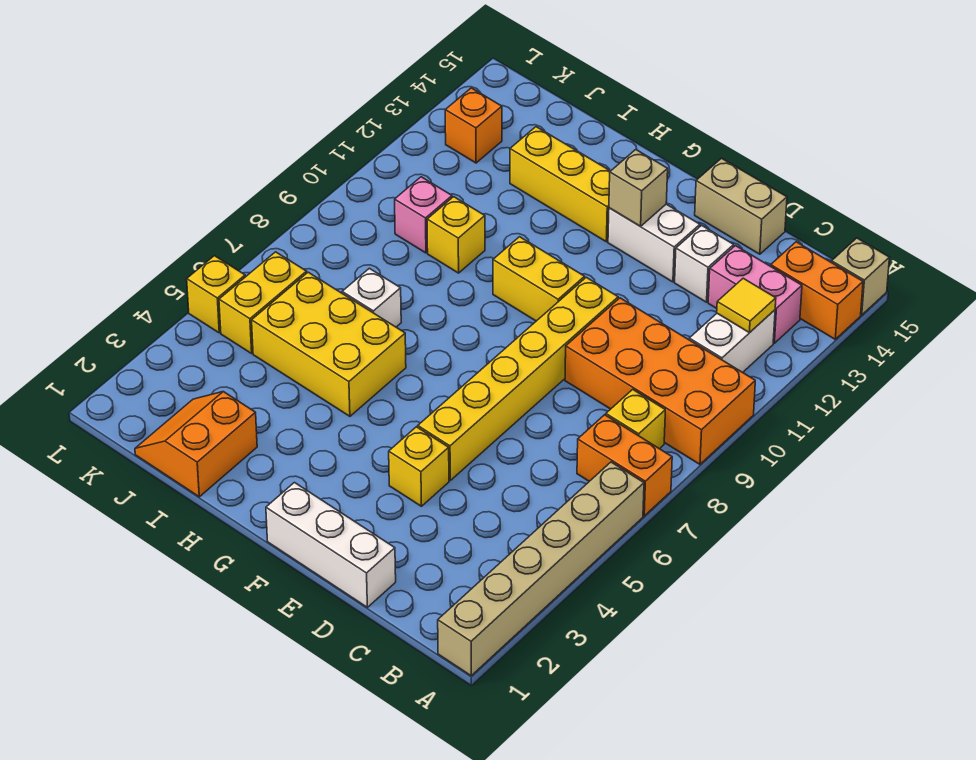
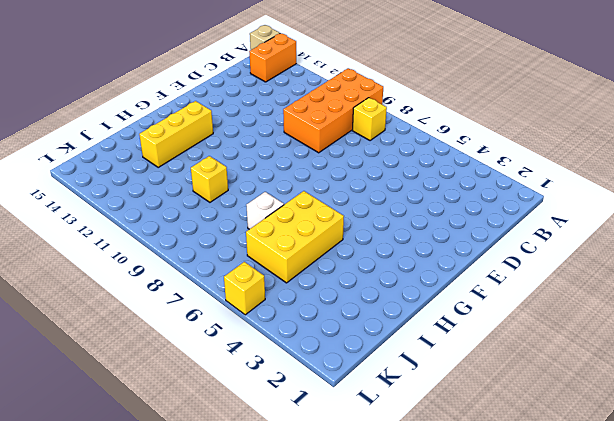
none -> tan brick A1:A6 level 1
none -> orange brick A7:B7 level 1
none -> white brick B11:B12 level 1

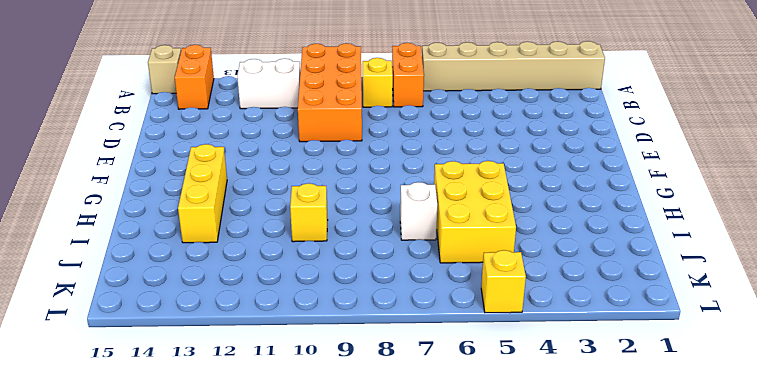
none -> pink brick B13:C13 level 1
none -> white brick D1:F1 level 1
none -> white brick D13 level 1

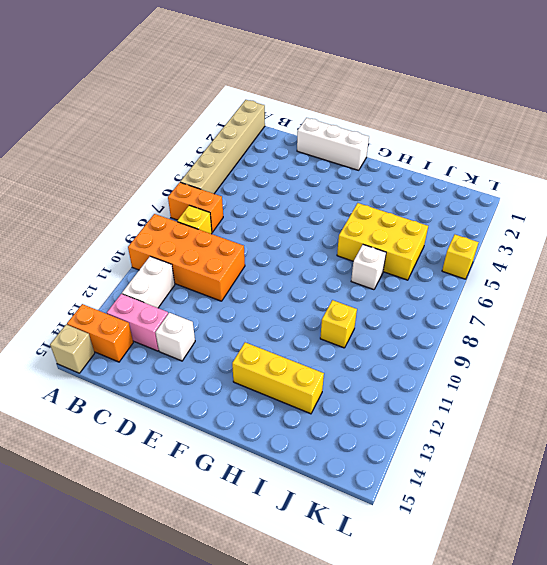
none -> tan brick D15:E15 level 1
none -> yellow brick E4 level 1
none -> yellow brick E5:E10 level 1

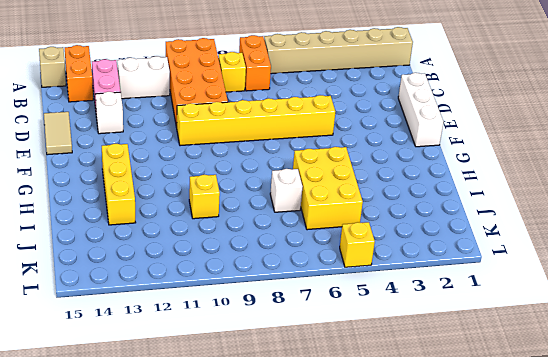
tan tile D15:E15 level 1 -> tan brick D15:E15 level 1
none -> yellow brick E4 level 1
none -> white brick E13:F13 level 1
none -> yellow brick F10:G10 level 1

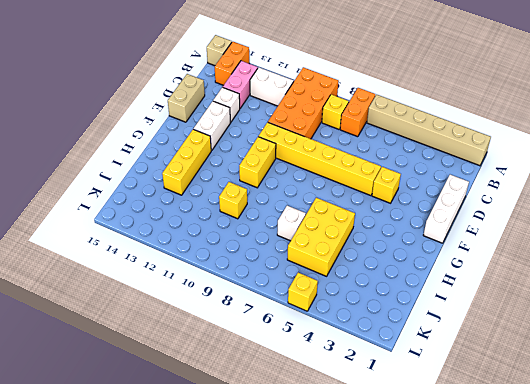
none -> orange slope I1:J2 level 1 top I
none -> pink brick J10 level 1
none -> yellow brick K5:K6 level 1

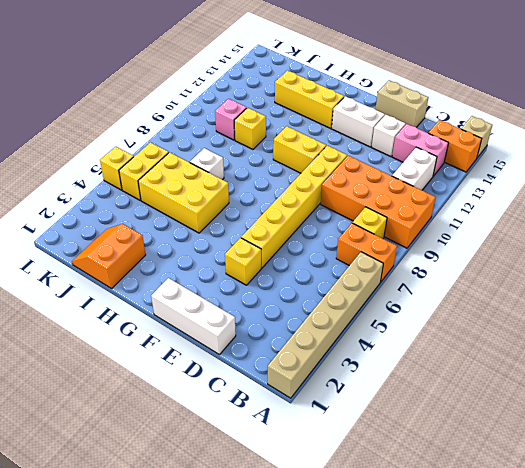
none -> orange brick K13 level 1
none -> yellow tile B12 level 2
none -> tan brick F13 level 2

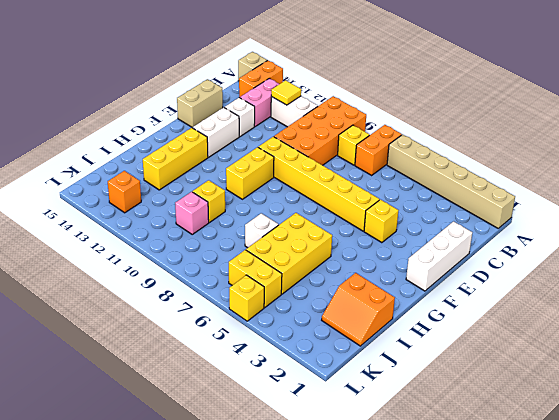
none -> tan brick F13 level 2

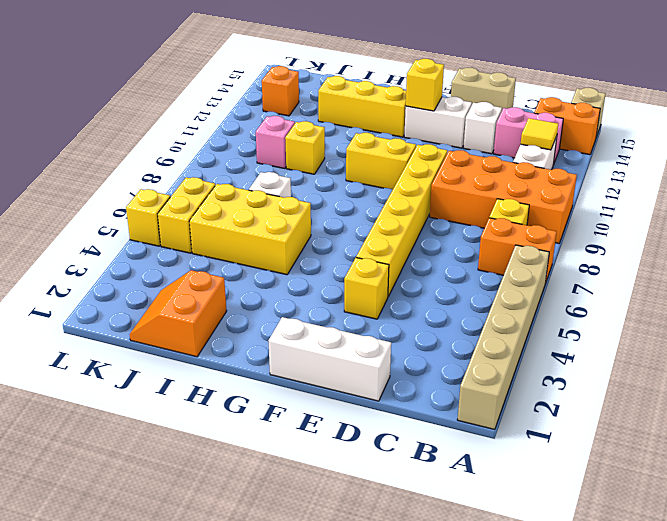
yellow brick F13 level 2 -> tan brick F13 level 2

